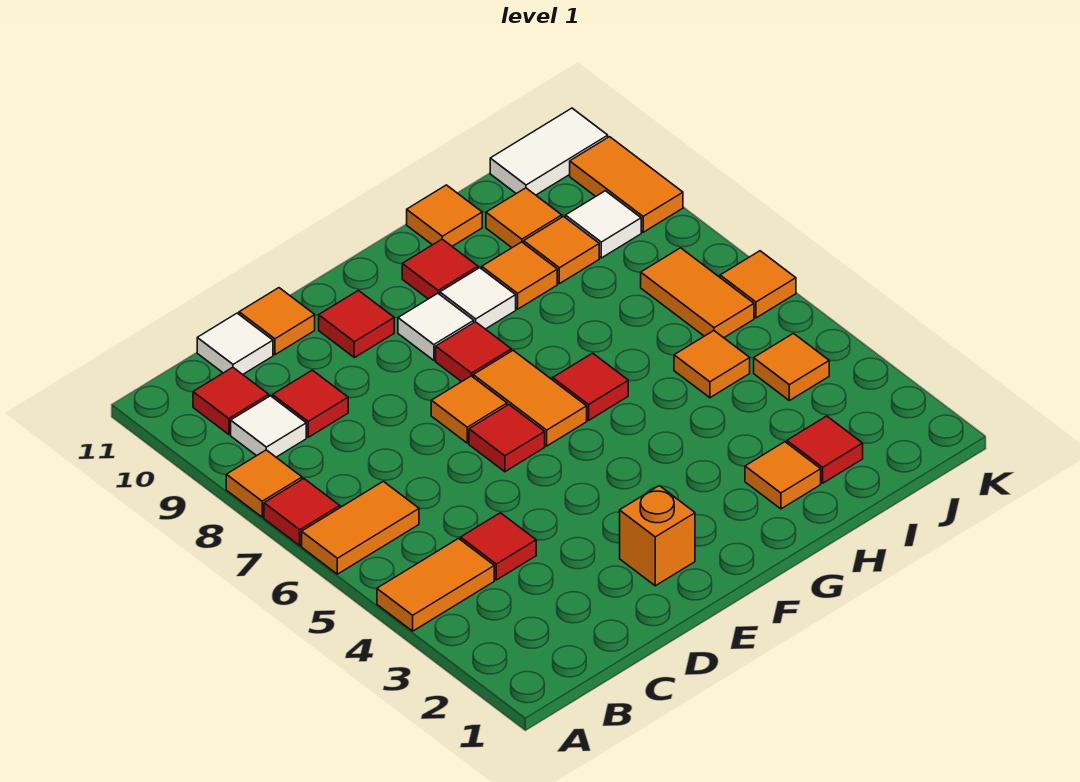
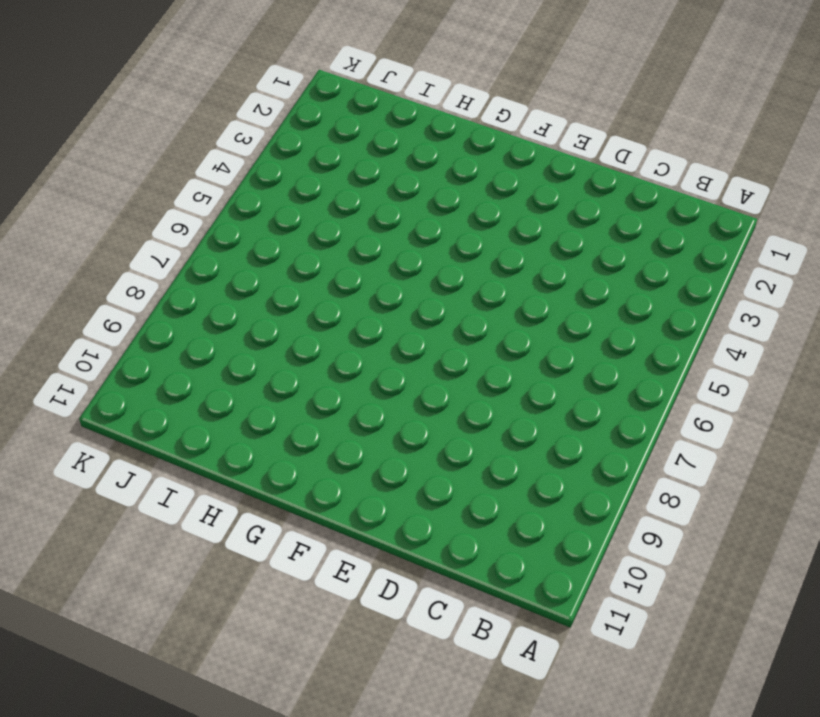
none -> orange tile A4:B4 level 1
none -> orange tile A6:B6 level 1
none -> red tile A7 level 1
none -> orange tile A8 level 1

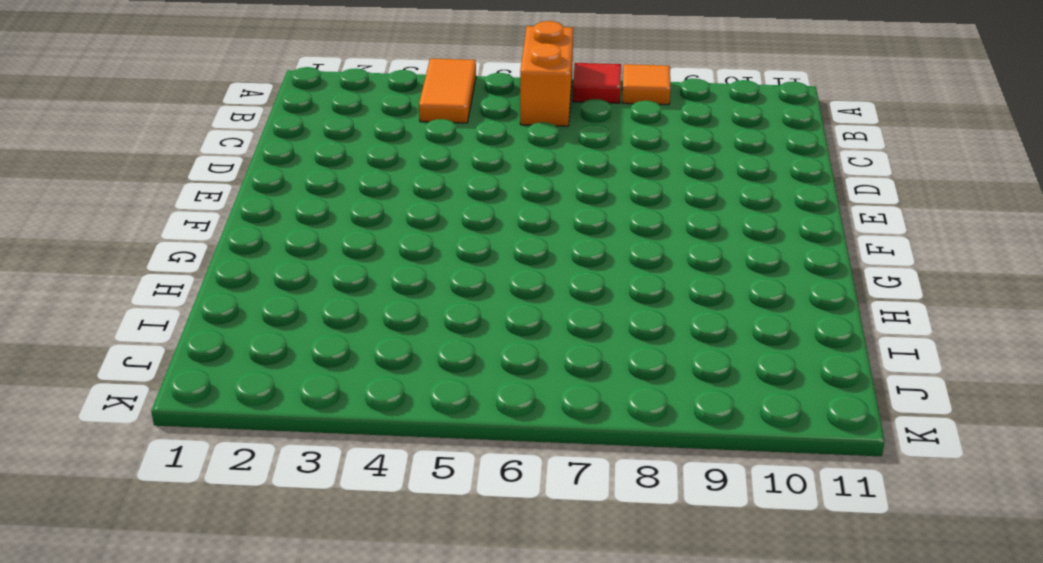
orange brick A6:B6 level 1 -> orange tile A6:B6 level 1
none -> white tile B9 level 1
none -> red tile B10 level 1
none -> red tile C4 level 1
none -> red tile C9 level 1

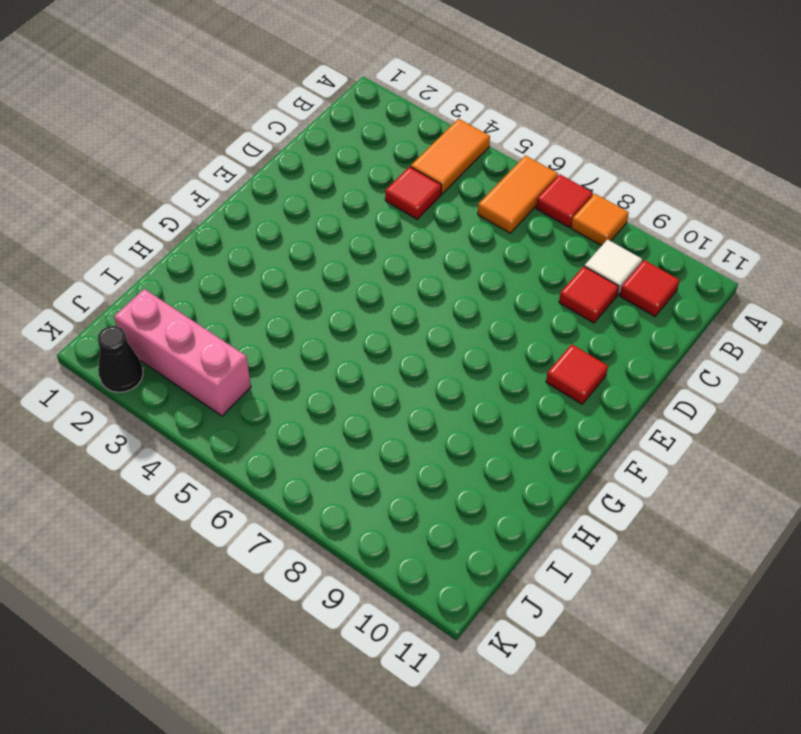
pink brick J2:J4 level 1 -> orange tile J4 level 1
black cone K2 level 1 -> none
none -> white tile C11 level 1
none -> orange tile D11 level 1
none -> orange brick E2 level 1
none -> red tile E6 level 1

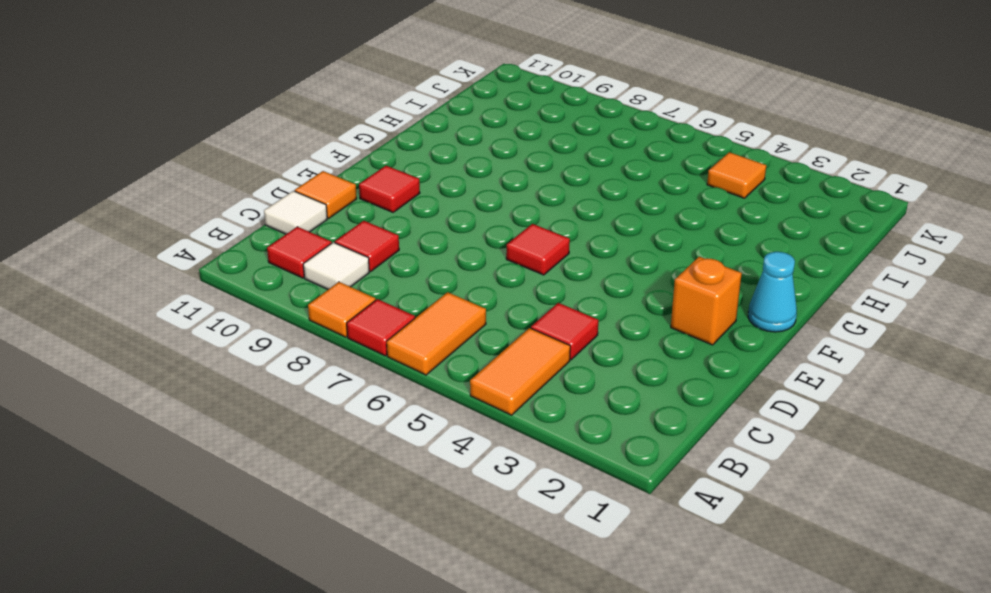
cyan cone F1 level 1 -> none
none -> orange tile E7 level 1
none -> orange tile F6:F7 level 1
none -> red tile F8 level 1
none -> white tile F9 level 1

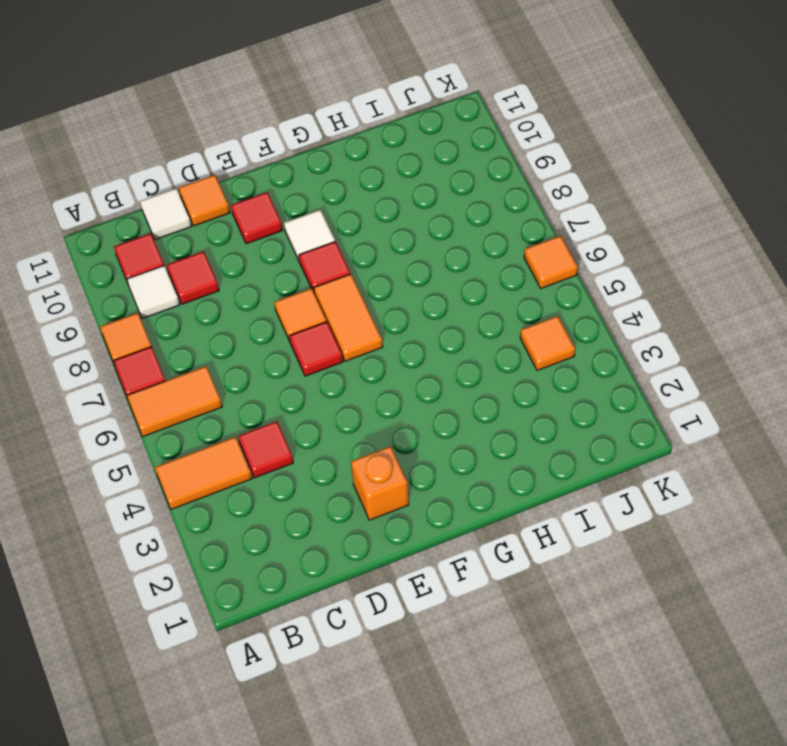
none -> red tile G6 level 1
none -> white tile G9 level 1
none -> red tile G10 level 1
none -> orange tile H2 level 1

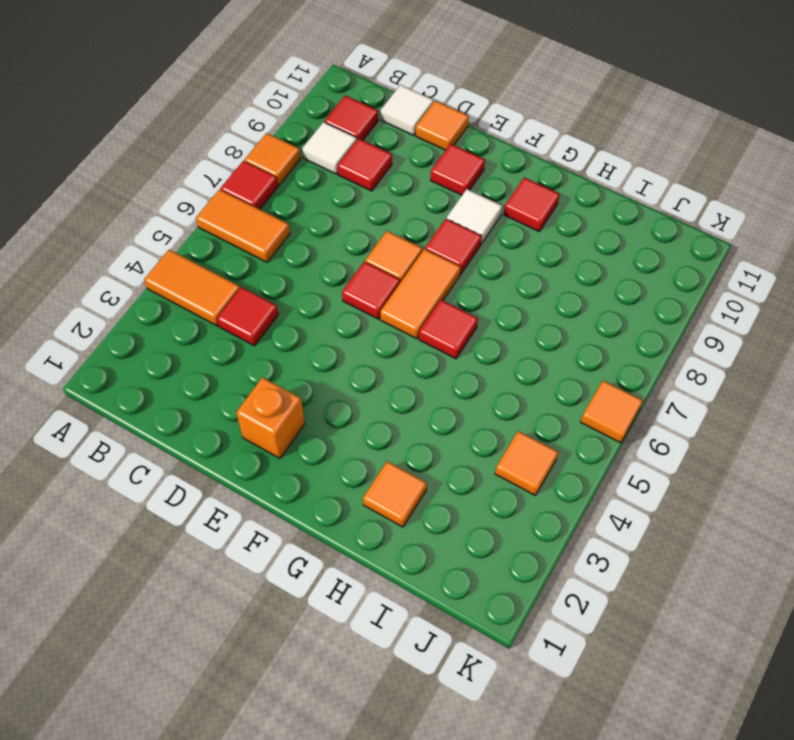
none -> white tile G9 level 1
none -> orange tile H9 level 1
none -> orange tile H11 level 1
none -> red tile I2 level 1

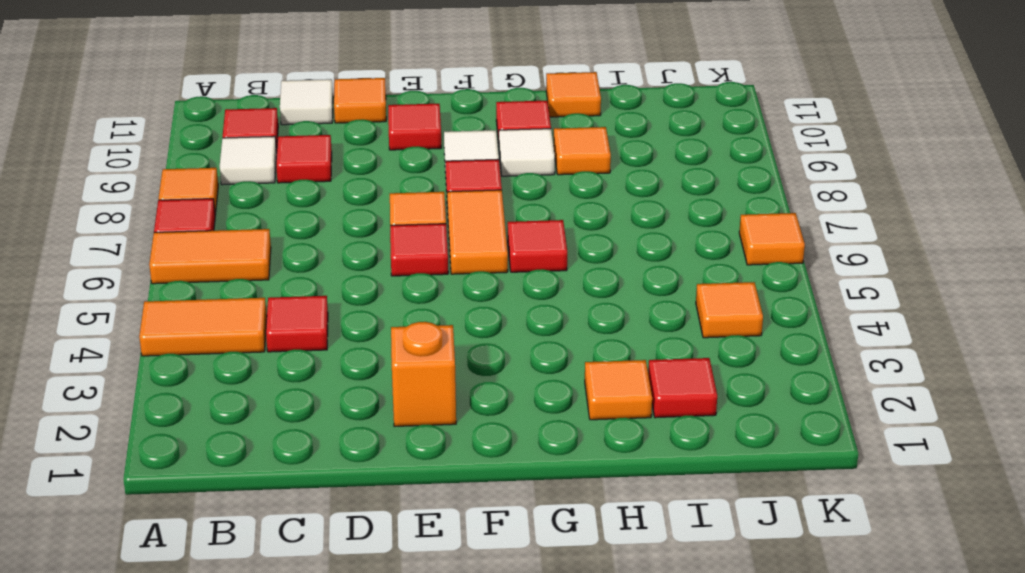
none -> orange tile I5 level 1
none -> orange tile I9 level 1
none -> orange tile I10 level 1
none -> orange tile J6:J7 level 1

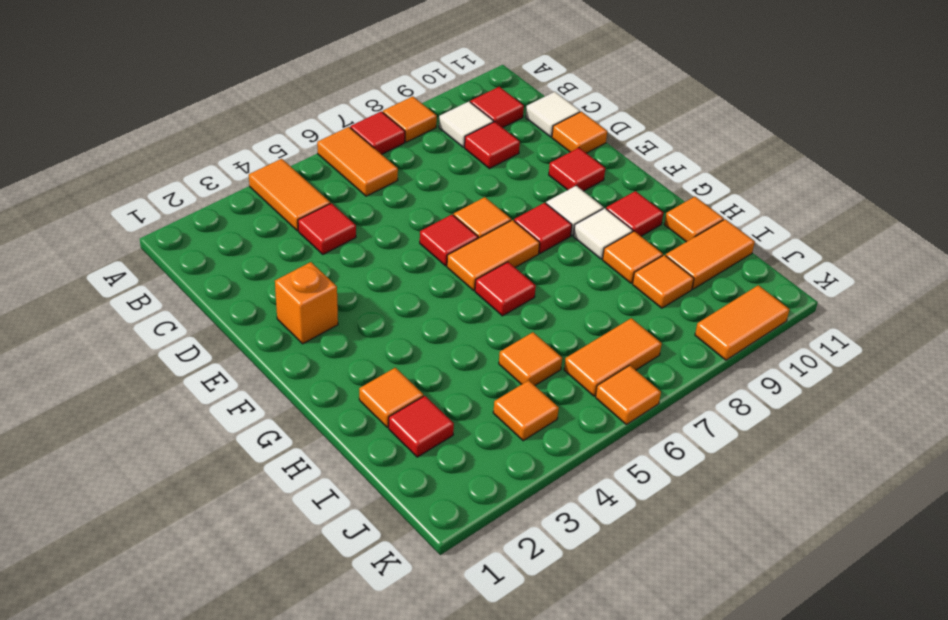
orange tile I10:I11 level 1 -> orange tile I10 level 1
none -> white tile J9 level 1
none -> white tile J11:K11 level 1

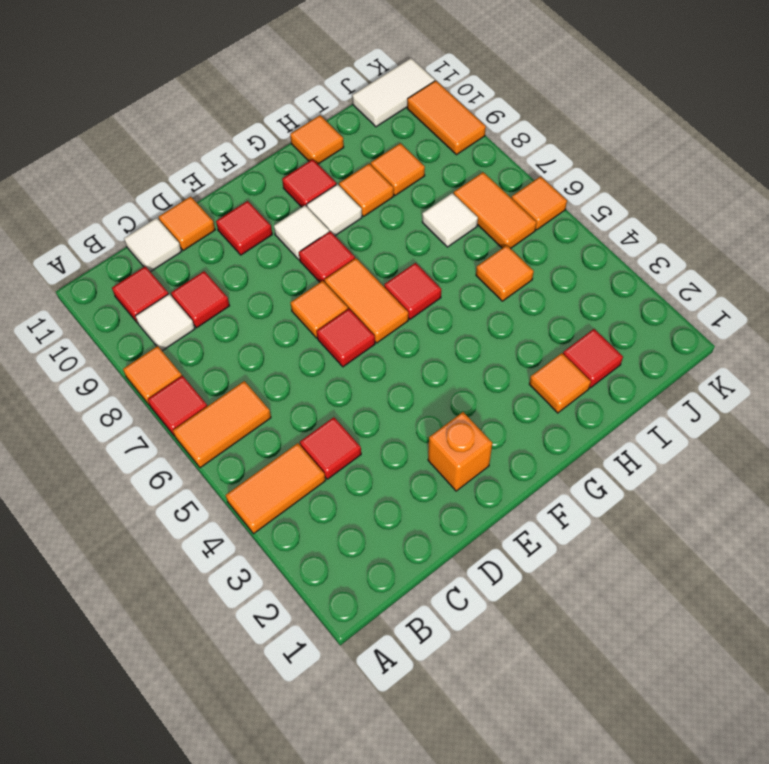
white tile I7 level 1 -> white tile J9 level 1
none -> orange tile I10 level 1
none -> orange tile J4 level 1

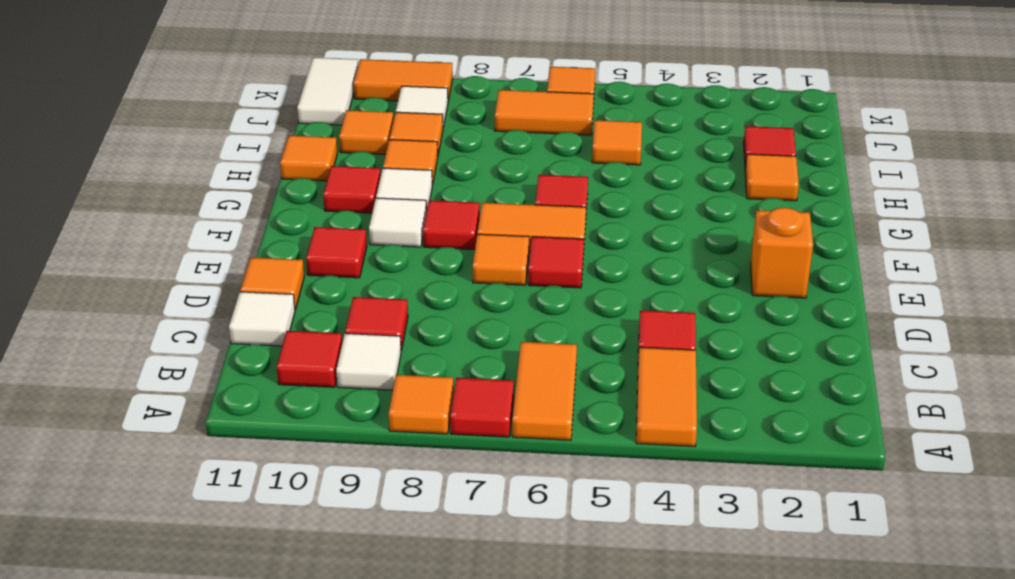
none -> orange tile J4 level 1

